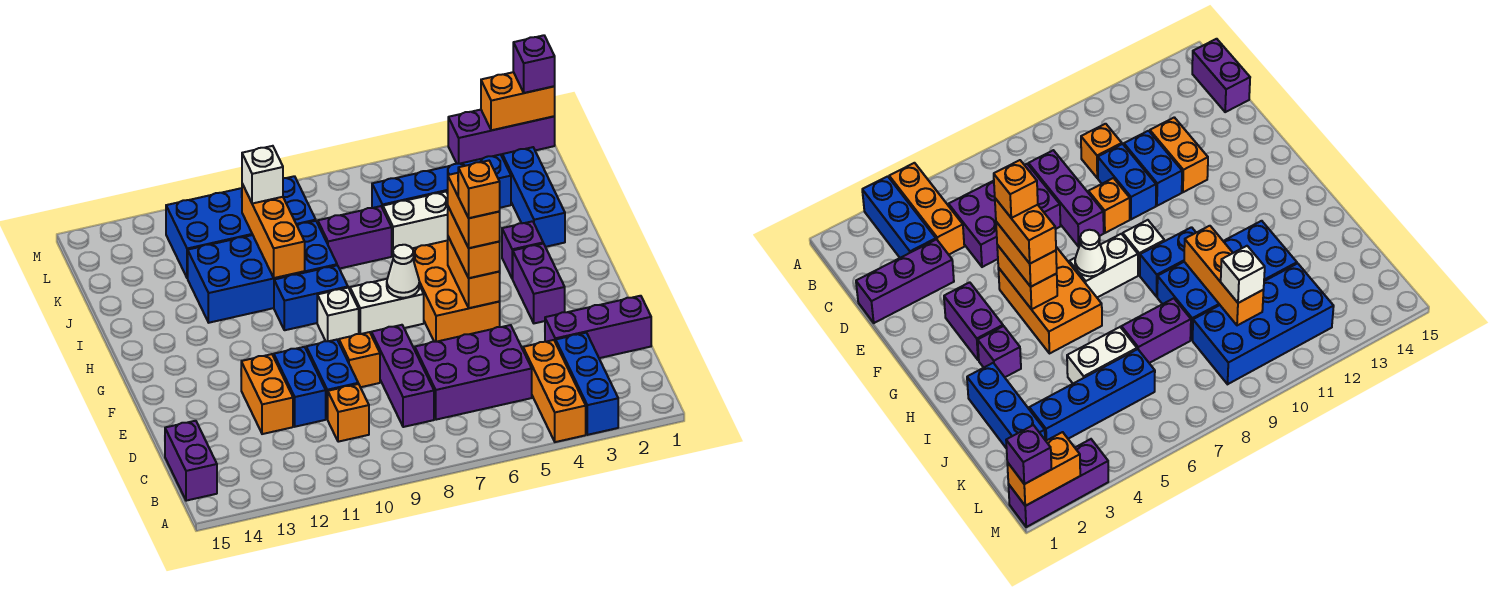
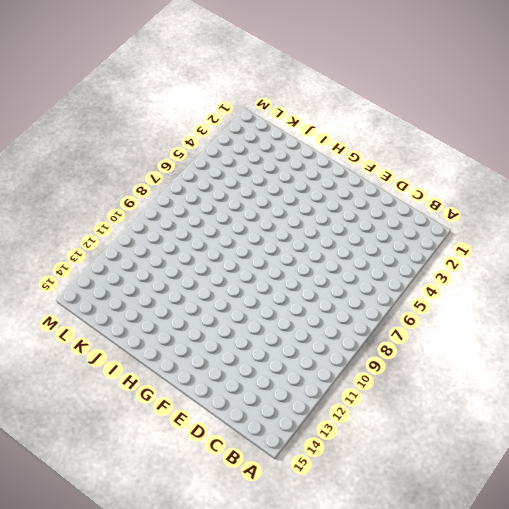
none -> blue brick A3:C3 level 1
none -> orange brick A4:C4 level 1
none -> purple brick B15:C15 level 1
none -> purple brick C5:D7 level 1

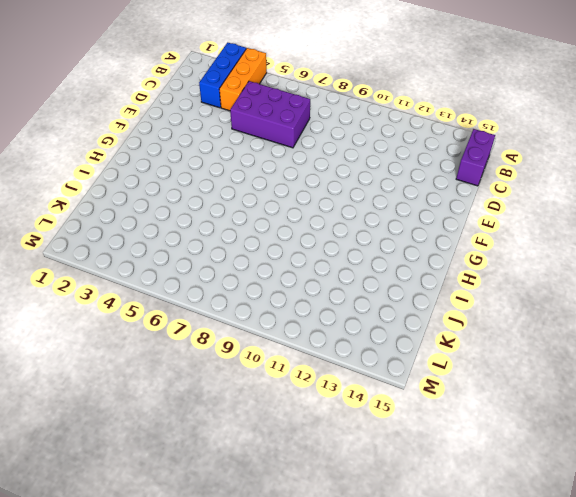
none -> purple brick C8:E8 level 1
none -> orange brick C10 level 1
none -> purple brick D1:D3 level 1
none -> blue brick D10:E10 level 1

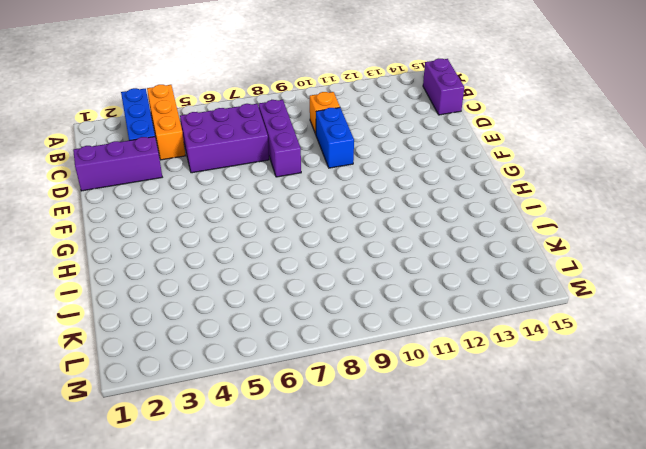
none -> blue brick D11:E11 level 1
none -> orange brick D12:E12 level 1
none -> orange brick E9 level 1
none -> purple brick F3:G3 level 1

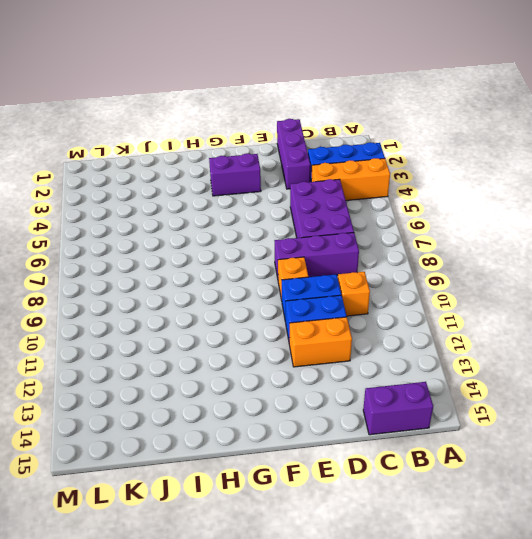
none -> orange brick F5:H6 level 1
none -> white brick G7:G8 level 1
none -> white brick G9 level 1
none -> purple brick H3 level 1

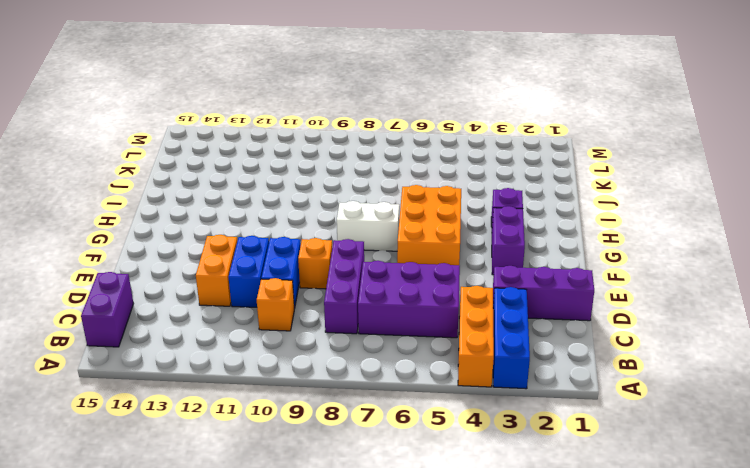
none -> white brick G9 level 1
none -> blue brick H9:H10 level 1
none -> blue brick I2:K2 level 1
none -> blue brick I9:J12 level 1

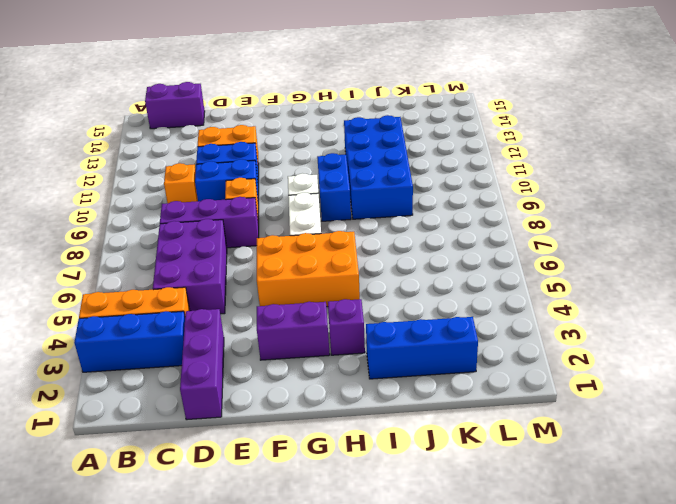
none -> white brick J5:J6 level 1
none -> purple brick J7:J8 level 1
none -> blue brick K3:K6 level 1
none -> blue brick K9:L12 level 1

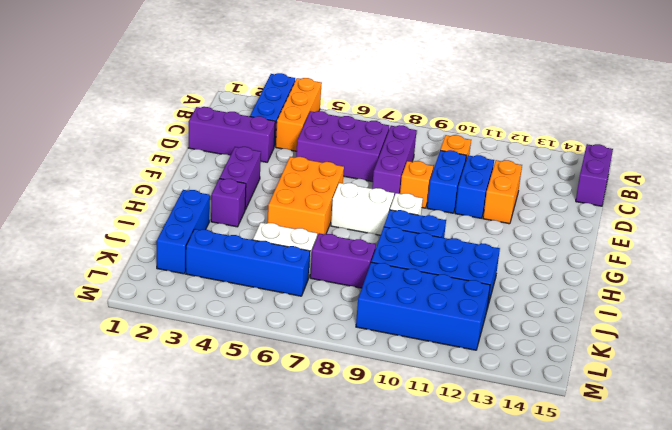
none -> purple brick M1:M3 level 1
none -> orange brick F5:G5 level 2
none -> white cone G7 level 2
none -> orange brick I10:K10 level 2

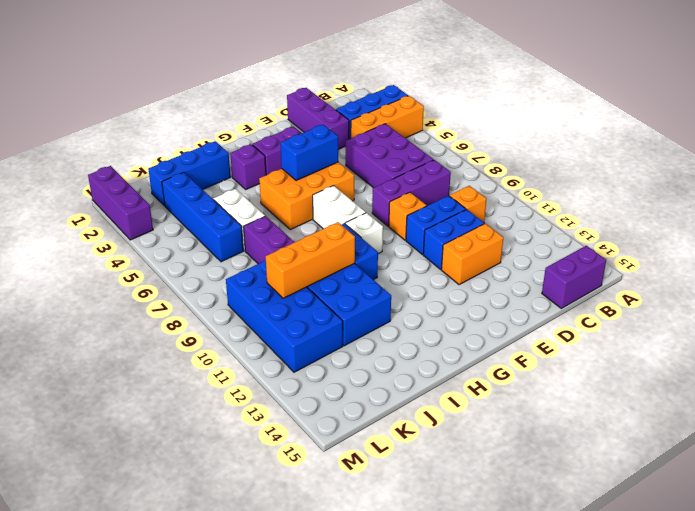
blue brick F5:G5 level 2 -> orange brick F5:G5 level 2
none -> white cone G7 level 2
none -> orange brick M1:M2 level 2
none -> orange brick F5:G5 level 3
none -> white brick K10 level 3

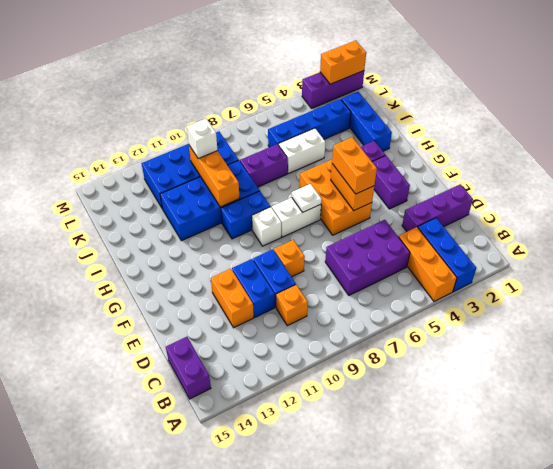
white plate G7 level 2 -> white cone G7 level 2
none -> purple brick C8:E8 level 1
none -> purple brick M1 level 3
none -> orange brick F5:G5 level 4
none -> orange brick F5 level 5

